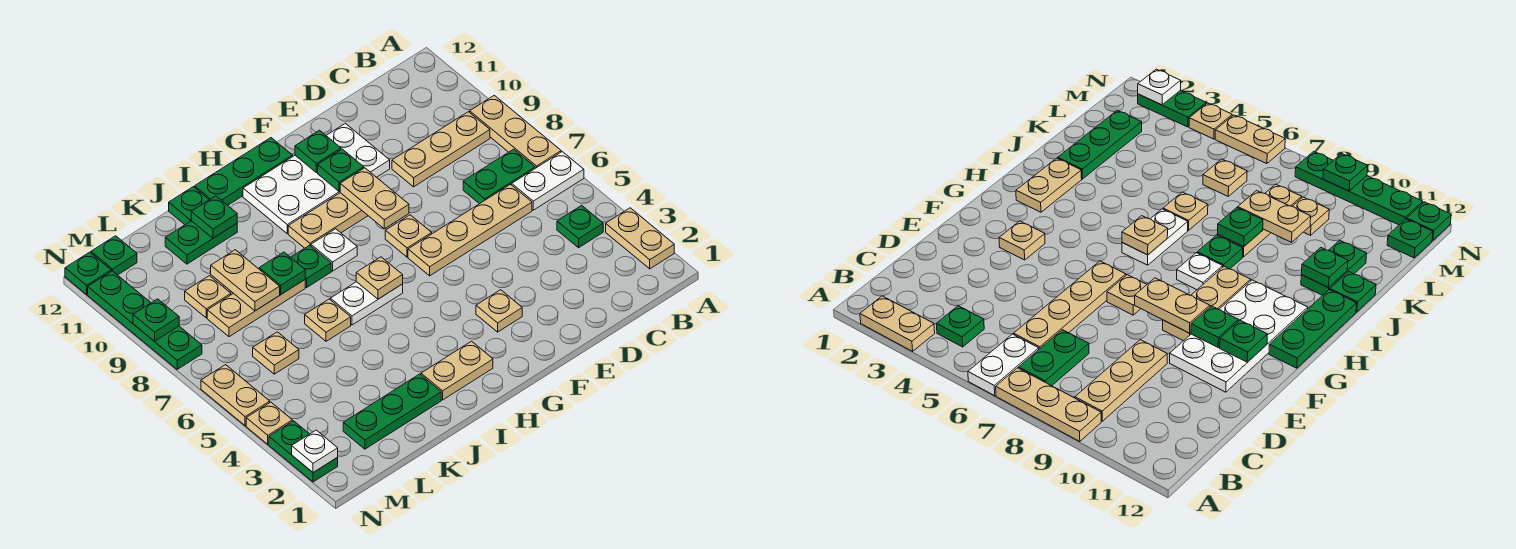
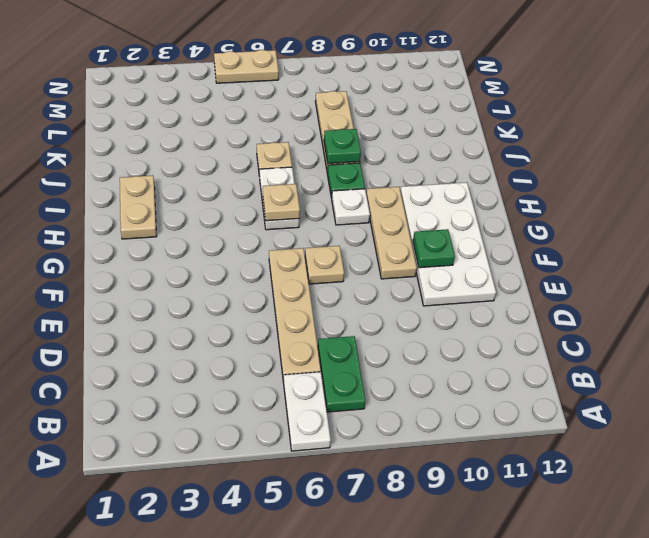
none -> tan plate A2:A3 level 1
none -> tan plate A7:A9 level 1
none -> green plate B4 level 1
none -> tan plate B9:D9 level 1

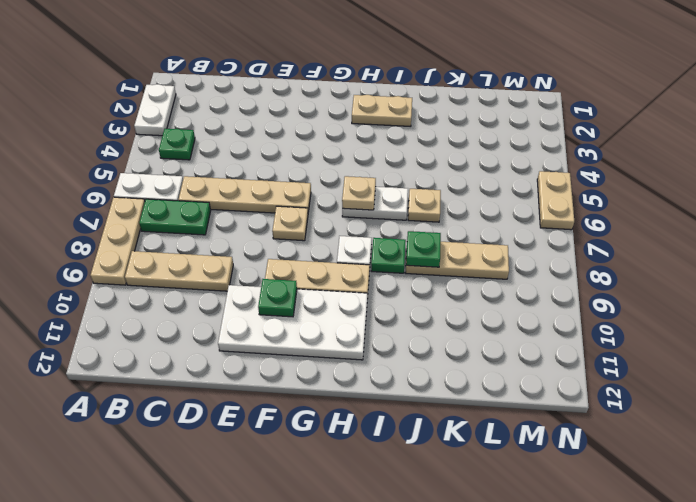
white plate A2:A3 level 1 -> tan plate A2:A3 level 1
none -> tan plate F3 level 1
none -> green plate G12:I12 level 1
none -> green plate J2:L2 level 1
none -> green plate J11:K11 level 1

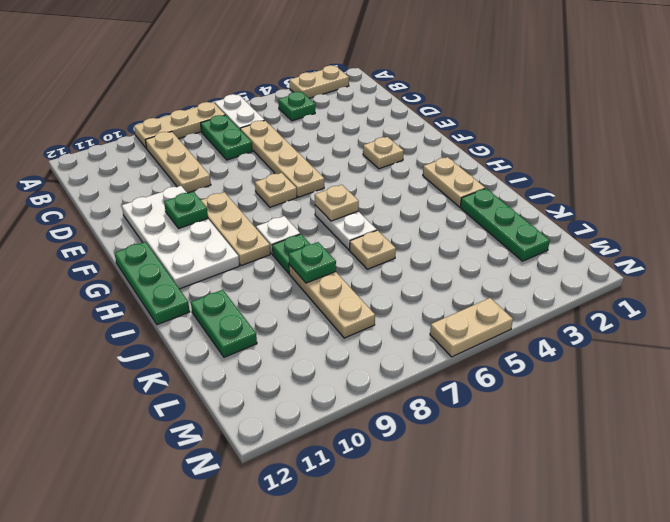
none -> green plate J12 level 1
none -> tan plate L6 level 1
none -> tan plate L9 level 1
none -> green plate M12 level 1

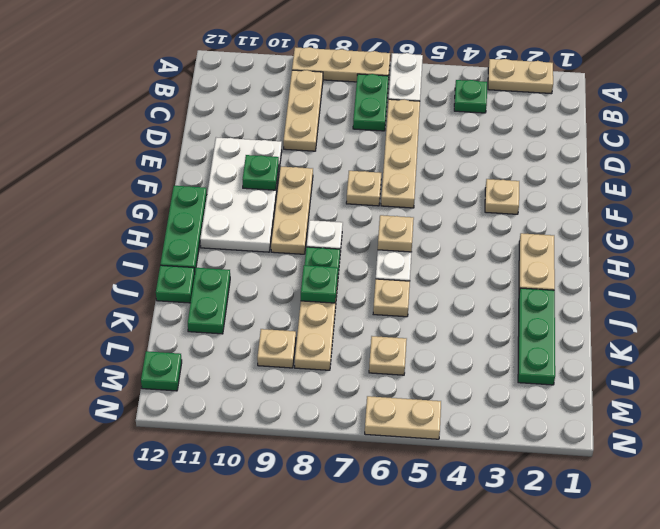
none -> green plate N2:N3 level 1
none -> tan plate N4 level 1
none -> green plate N8:N11 level 1
none -> green plate N12 level 1

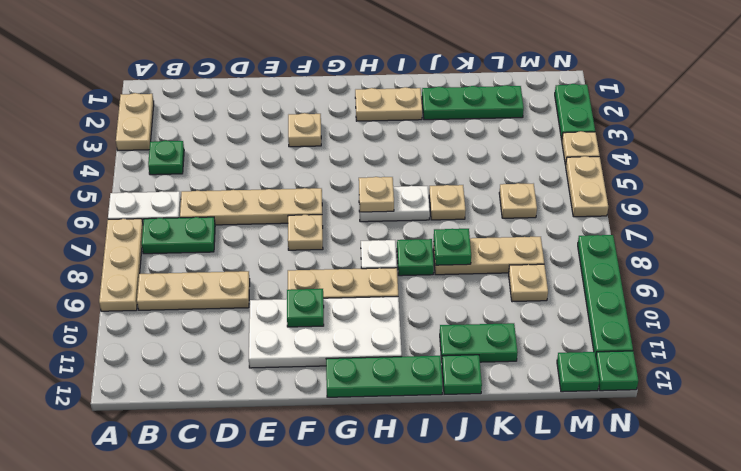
none -> tan plate F8:F9 level 2
none -> green plate F11 level 2
none -> green plate J11 level 2
none -> tan plate K8:K9 level 2

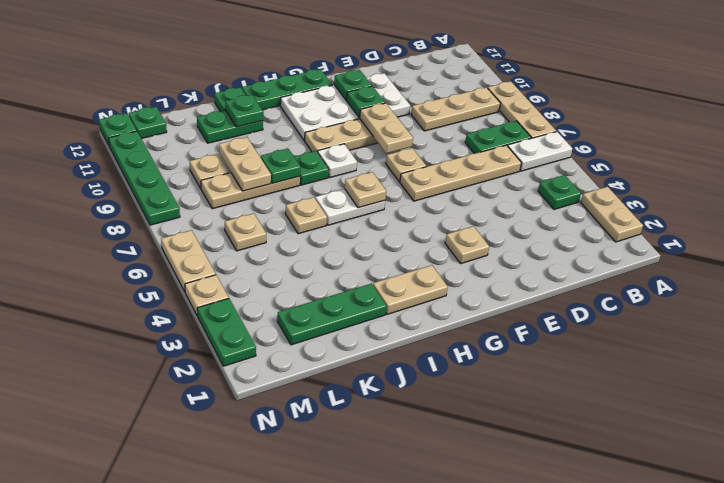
none -> white plate N2 level 2
none -> green plate N9 level 2

